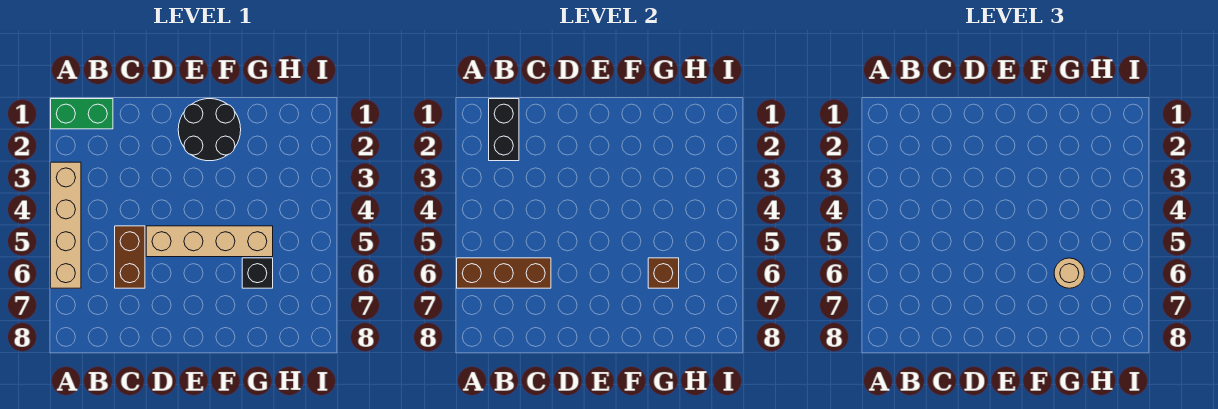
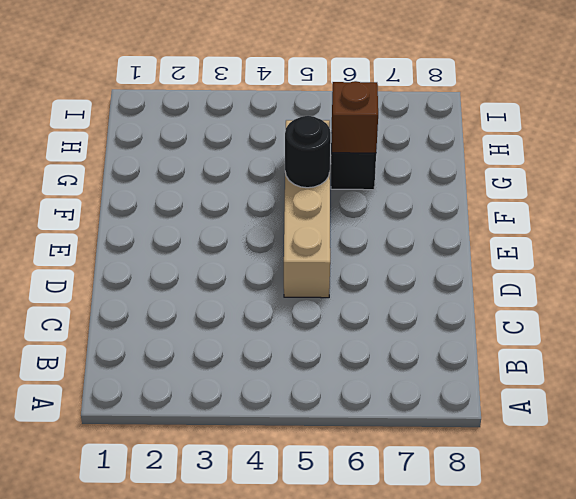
black round brick F5 level 2 -> none
none -> green brick A1:B1 level 1
none -> tan brick A3:A6 level 1

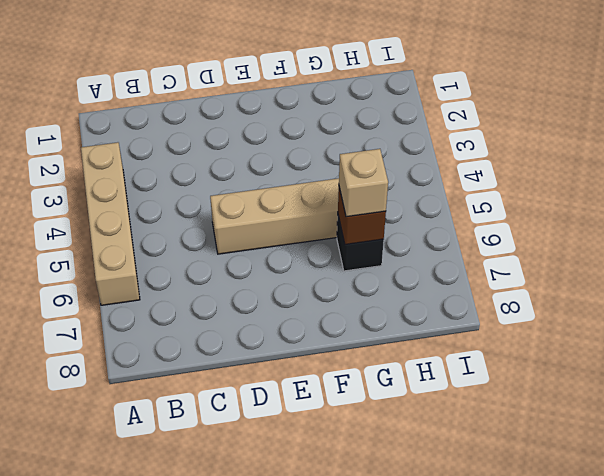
tan brick G6 level 3 -> tan round brick G6 level 3
none -> green brick A1:B1 level 1
none -> brown brick C5:C6 level 1

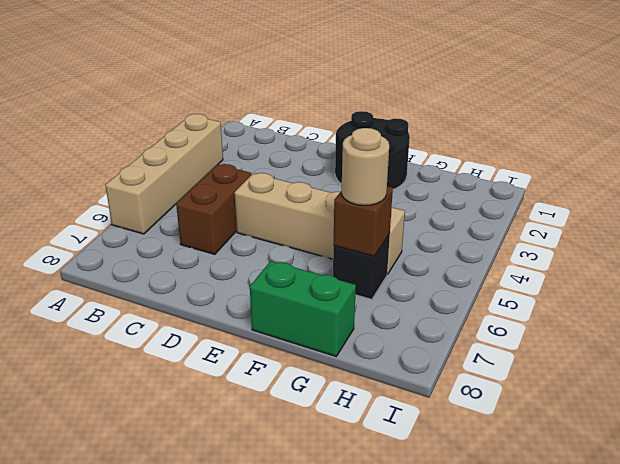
green brick F8:G8 level 1 -> green brick A1:B1 level 1
none -> brown brick A6:C6 level 2
none -> black brick B1:B2 level 2

